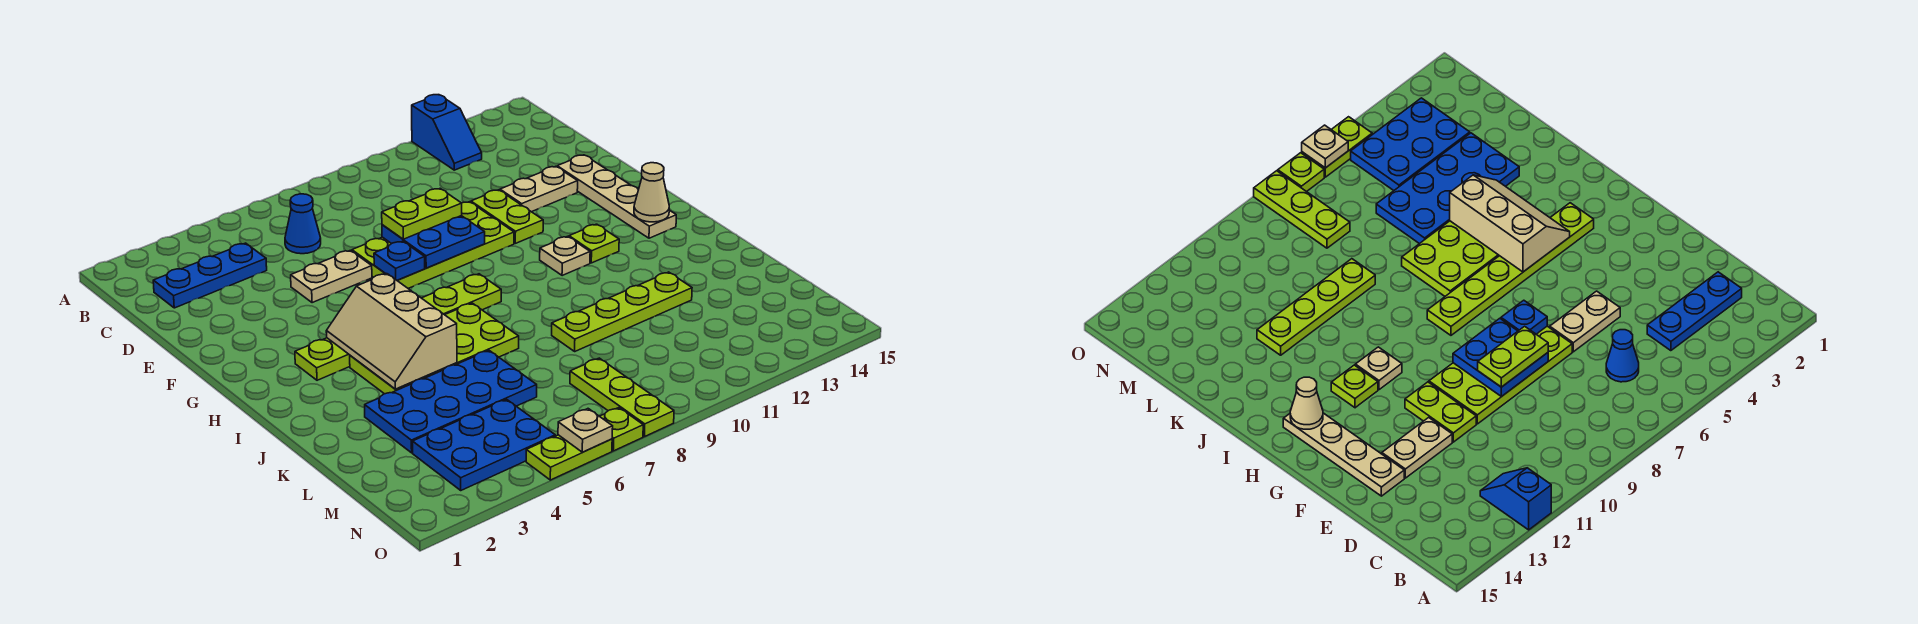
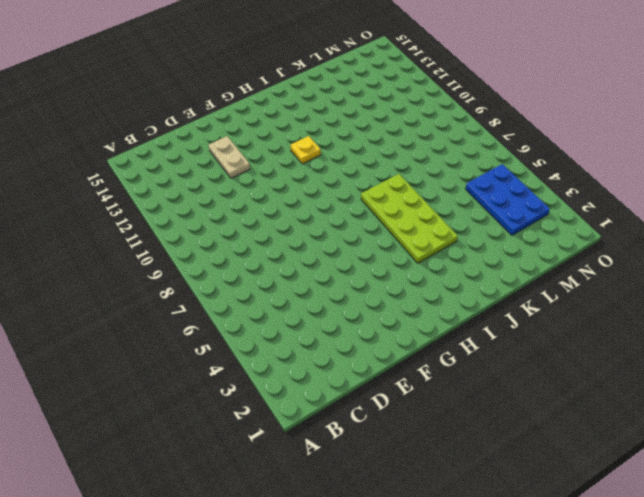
yellow plate H11 level 1 -> tan plate H11 level 1
none -> blue slope A12:B12 level 1 top A
none -> blue plate C2:C4 level 1
none -> blue cone C6 level 1

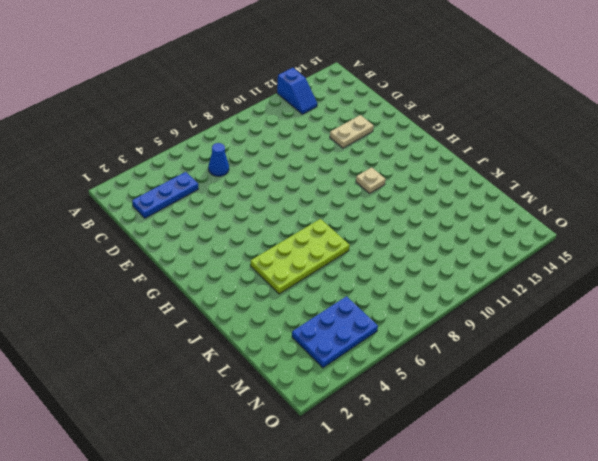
none -> tan plate E5:E6 level 1
none -> lime plate E7:F10 level 1
none -> lime plate E11:F11 level 1

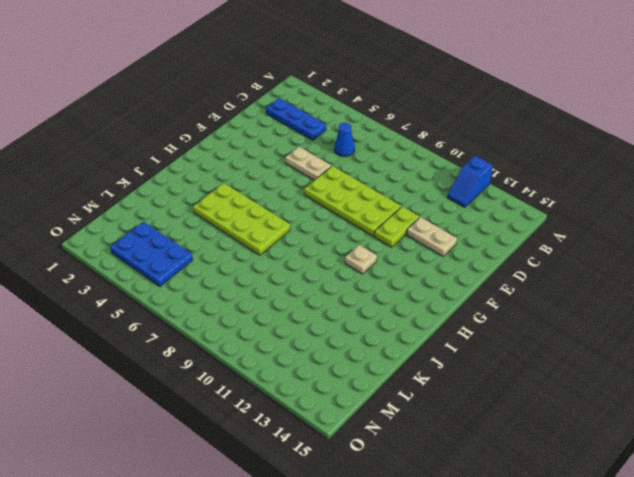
none -> tan plate E14:H14 level 1
none -> lime plate H3:H8 level 1
none -> lime plate H12 level 1

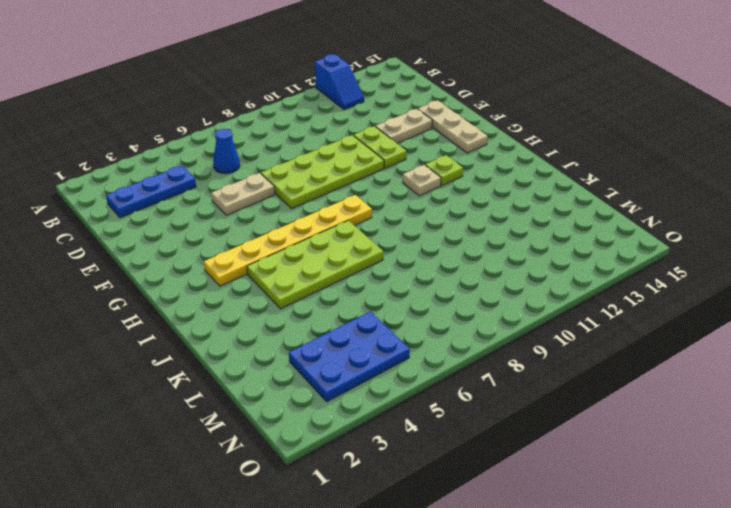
tan plate E14:G14 level 1 -> tan plate E14:H14 level 1
yellow plate H3:H8 level 1 -> lime plate H3:H8 level 1
none -> blue plate K3:L6 level 1
none -> lime plate K9:K12 level 1
none -> lime plate M8:O8 level 1

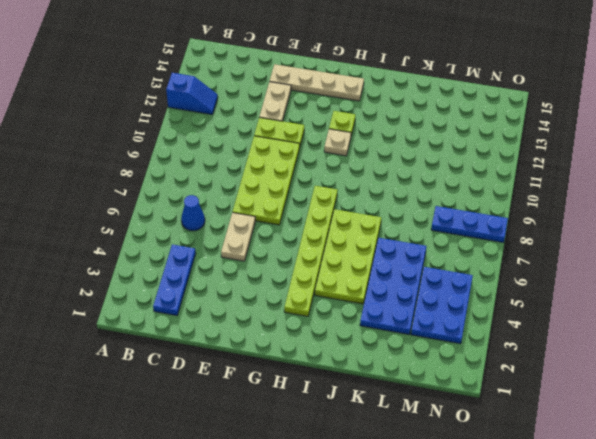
blue plate M8:O8 level 1 -> lime plate M8:O8 level 1
none -> lime plate K9:K12 level 1
none -> lime plate O5:O6 level 1
none -> lime plate O7 level 1

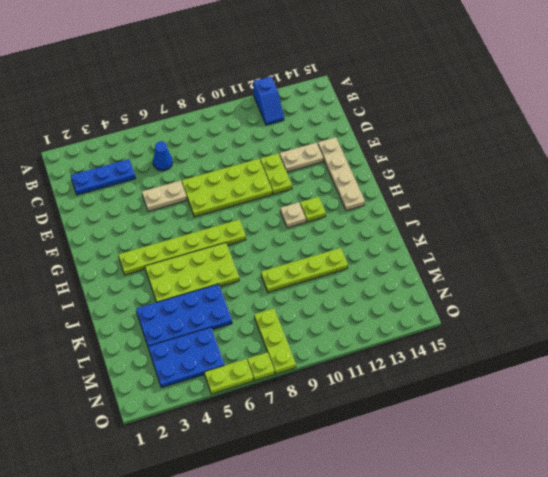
none -> blue plate E8:F9 level 2
none -> blue plate F7 level 2
none -> tan slope H4:J5 level 2 top 5

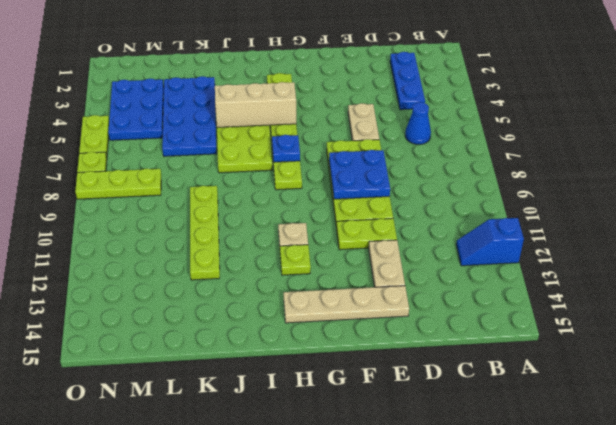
blue plate H7 level 2 -> blue plate F7 level 2
none -> tan cone H14 level 2
none -> tan plate O6 level 2
none -> lime plate E8:E9 level 3

